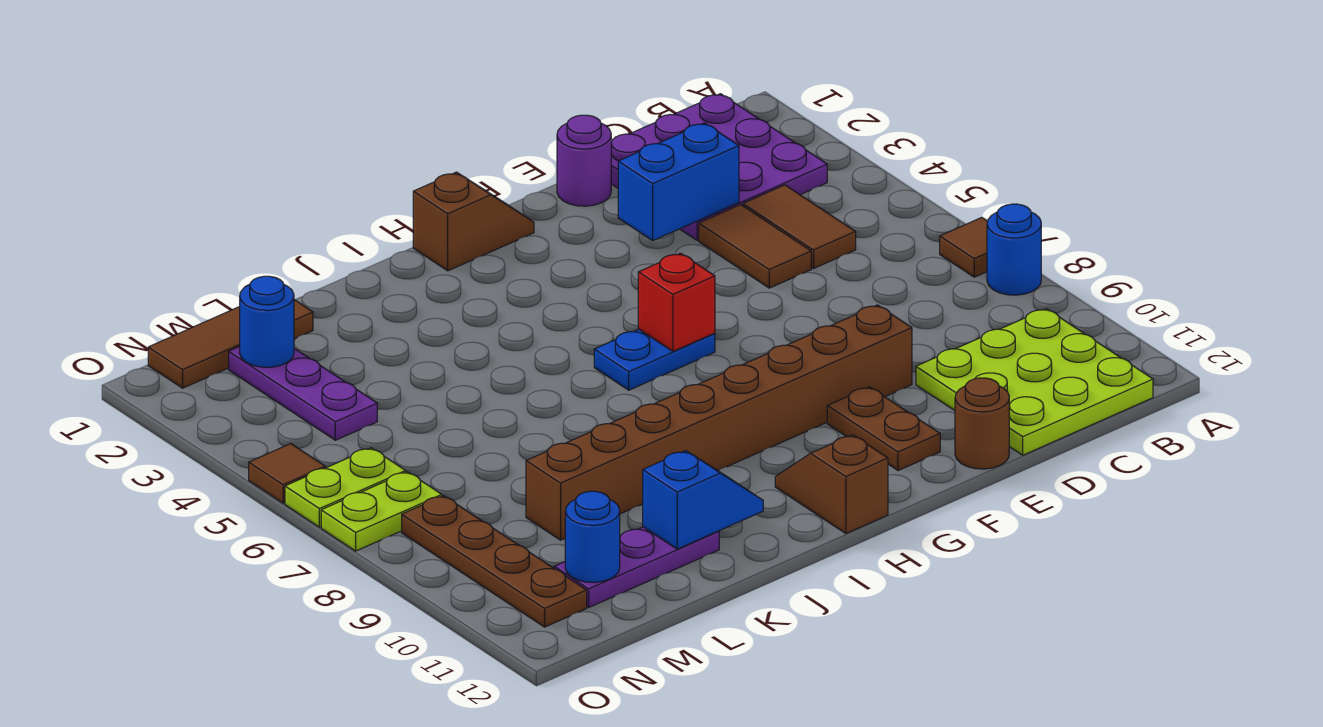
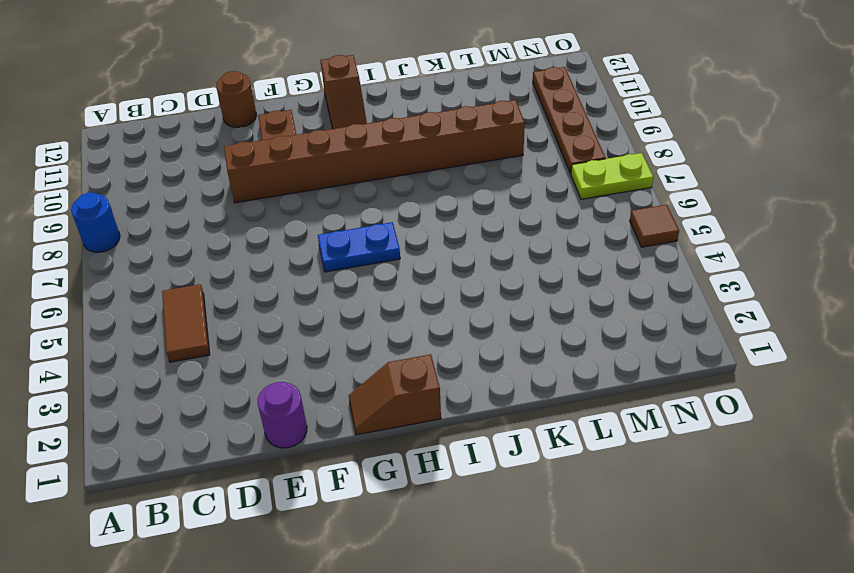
none -> brown tile A7 level 1
none -> purple plate B1:D3 level 1
none -> lime plate B10:D12 level 1

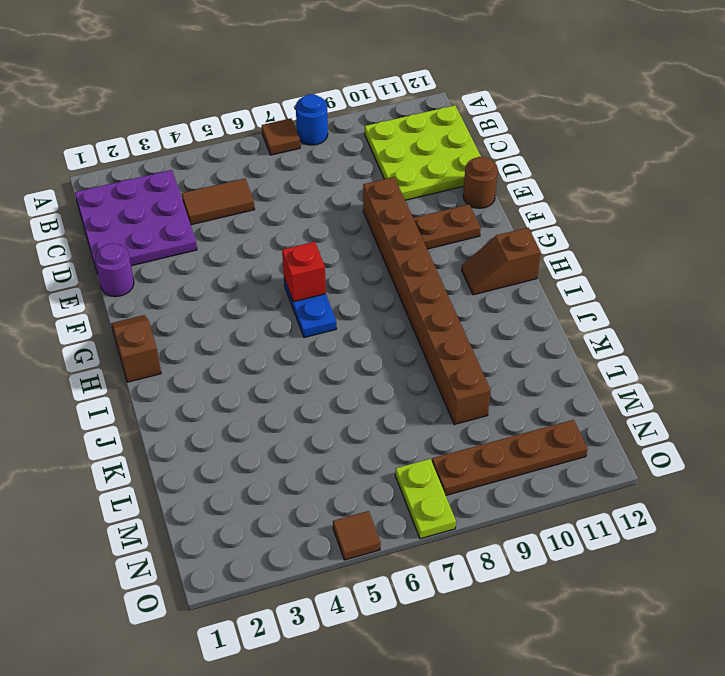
none -> brown tile D4:D5 level 1
none -> purple plate K11:M11 level 1
none -> brown tile L1:N1 level 1

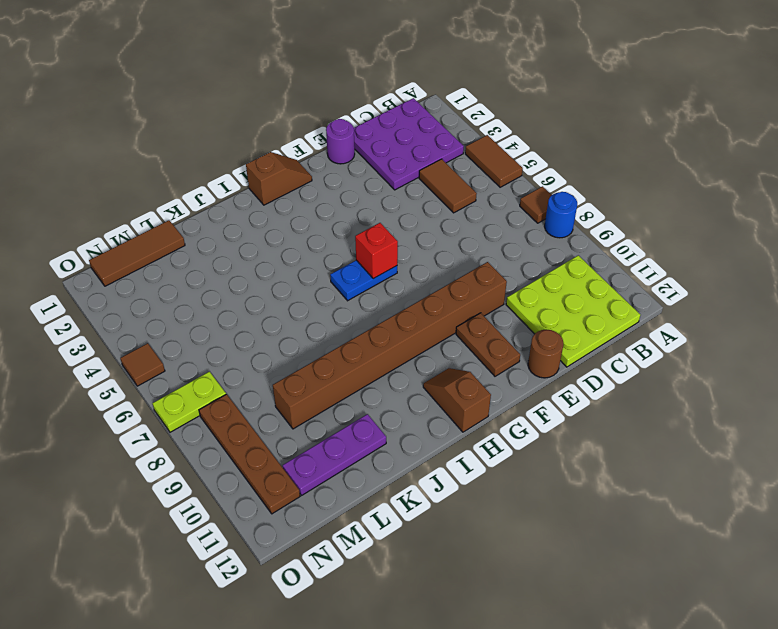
brown tile A4:A5 level 1 -> brown tile D4:D5 level 1
none -> purple plate M2:M4 level 1
none -> lime plate N6:O6 level 1
none -> blue brick D3:E3 level 2

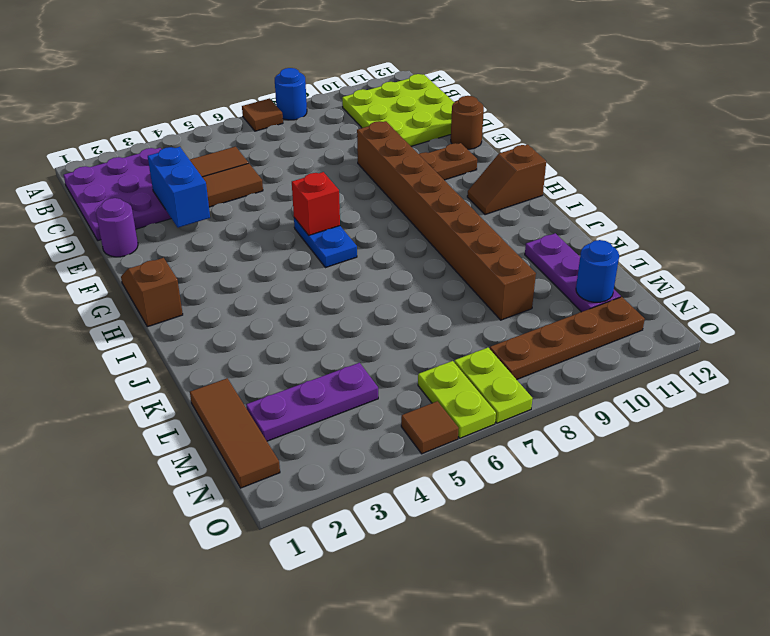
none -> blue slope J11:K11 level 2 top K
none -> blue round brick M2 level 2

